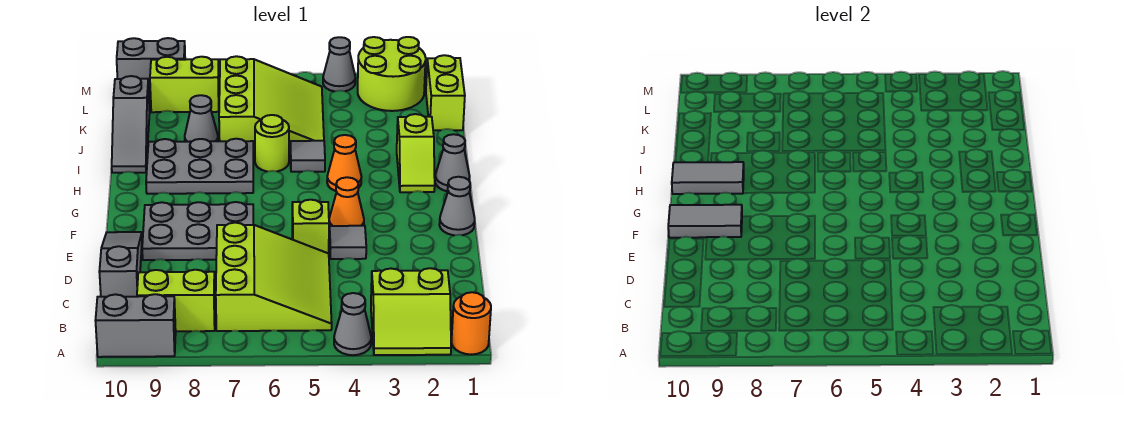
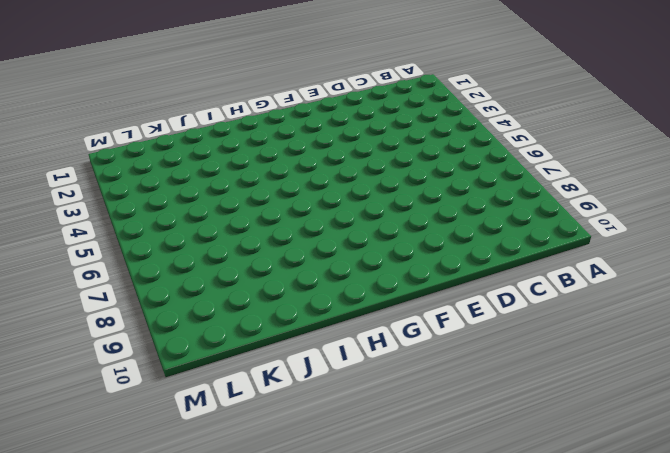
none -> orange round brick A1 level 1
none -> lime slope A2:B3 level 1 top B
none -> grey cone A4 level 1

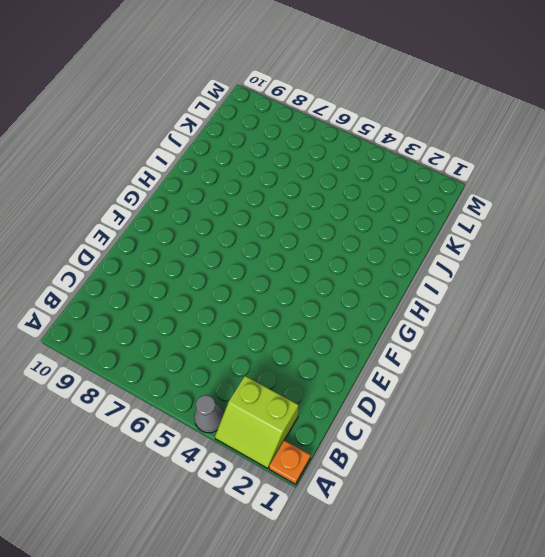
orange plate A1 level 1 -> orange round brick A1 level 1
none -> grey brick A9:A10 level 1
none -> lime slope B5:D7 level 1 top 7
none -> lime brick B8:B9 level 1

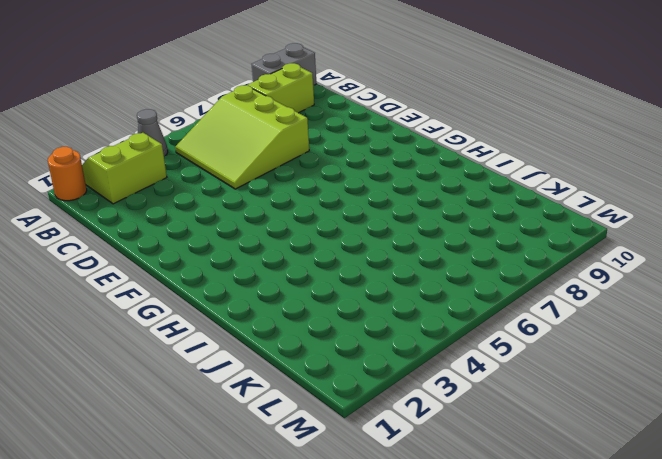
none -> grey slope C10:E10 level 1 top C
none -> grey tile E4 level 1
none -> lime brick E5 level 1

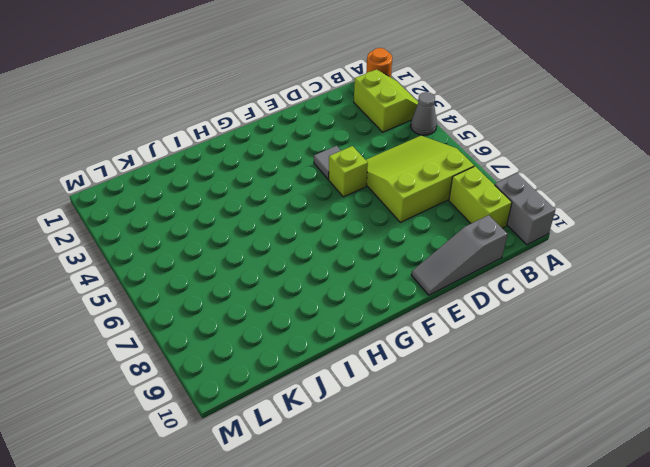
none -> grey plate E7:F9 level 1
none -> grey cone F1 level 1
none -> orange cone F4 level 1

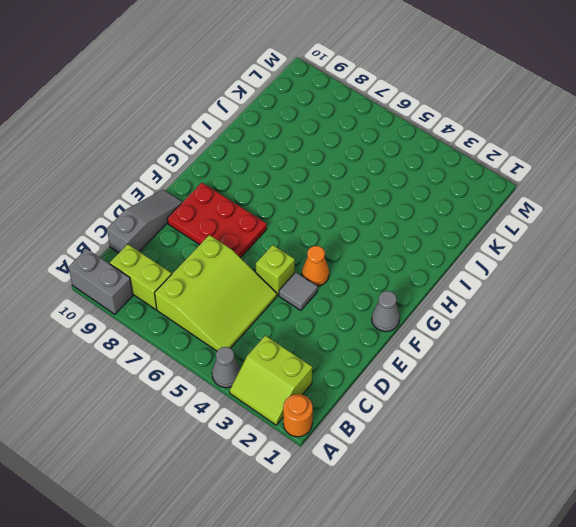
red plate E7:F9 level 1 -> grey plate E7:F9 level 1
none -> grey cone H1 level 1
none -> lime slope H2:I2 level 1 top I
none -> orange cone H4 level 1

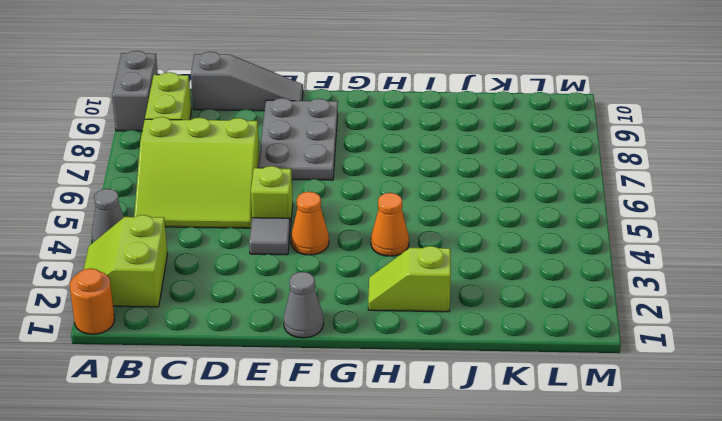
none -> grey cone H1 level 1
none -> grey plate H7:I9 level 1
none -> grey tile I5 level 1

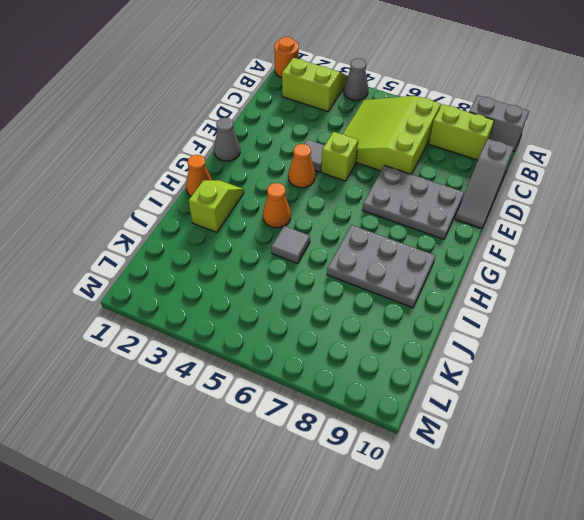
orange cone H1 level 1 -> grey cone H1 level 1
none -> lime round brick I6 level 1
none -> grey slope I10:K10 level 1 top K
none -> lime slope J5:L7 level 1 top 7

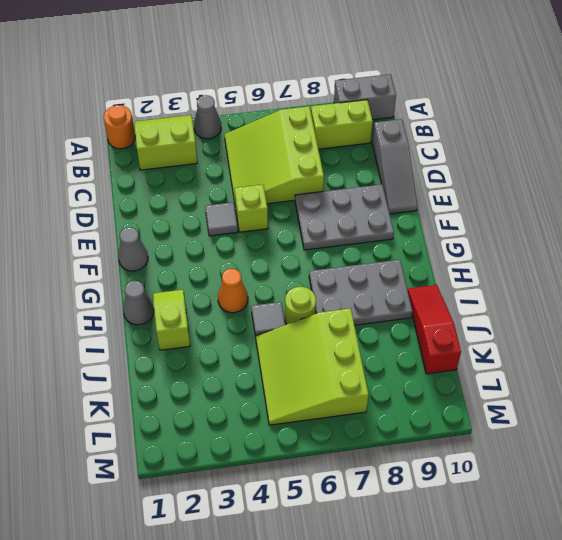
red slope I10:K10 level 1 top K -> grey slope I10:K10 level 1 top K
none -> orange cone F4 level 1
none -> grey cone J8 level 1
none -> lime brick K1:L1 level 1

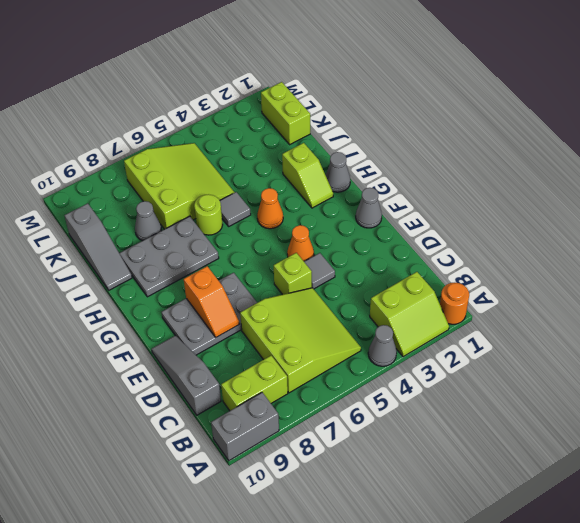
orange slope E8:F8 level 2 top F -> none
none -> lime round brick L2:M3 level 1
none -> lime brick L8:L9 level 1
none -> grey cone M4 level 1

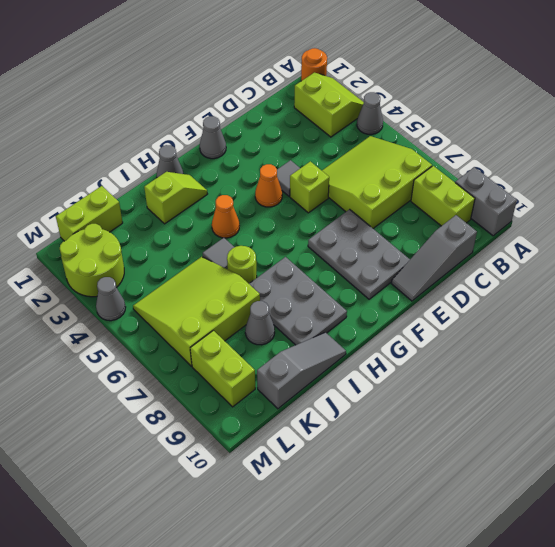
none -> grey brick M9:M10 level 1
none -> grey tile F9:F10 level 2
none -> grey tile H9:H10 level 2

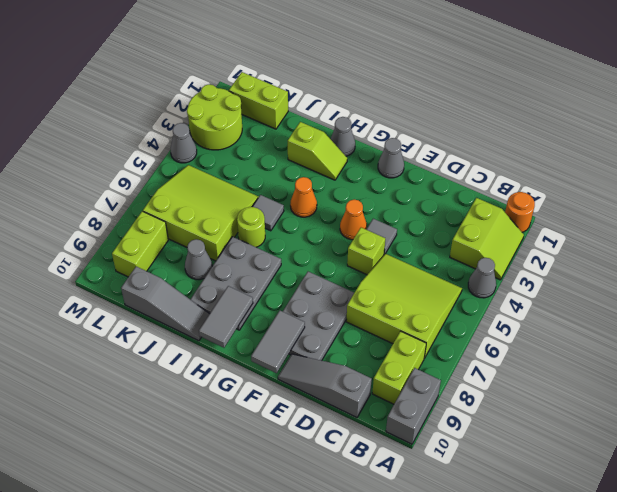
none -> grey brick M9:M10 level 1

